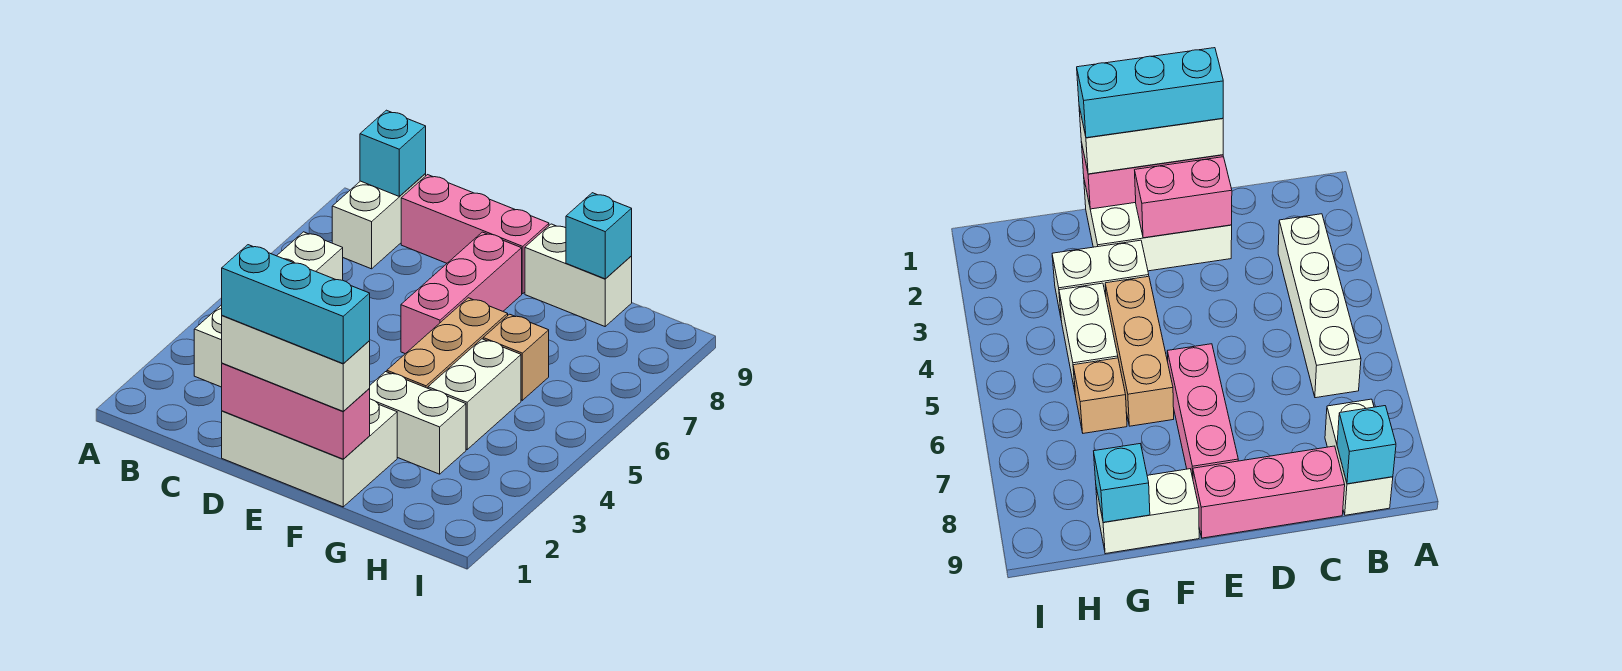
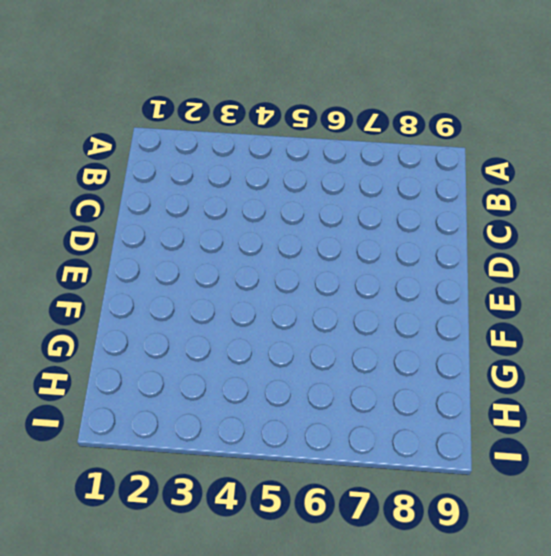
none -> white brick B3:B6 level 1
none -> white brick B8:B9 level 1
none -> pink brick C9:E9 level 1

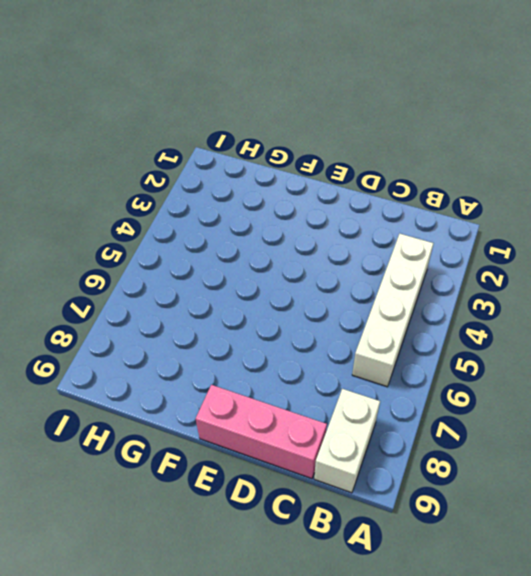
none -> white brick D1:F2 level 1
none -> pink brick E6:E8 level 1
none -> white brick F3:G3 level 1

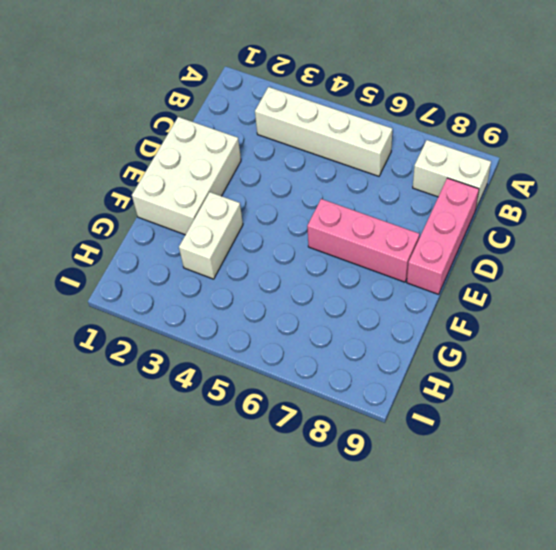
none -> tan brick F4:F6 level 1
none -> white brick F9:G9 level 1
none -> white brick G4:G5 level 1

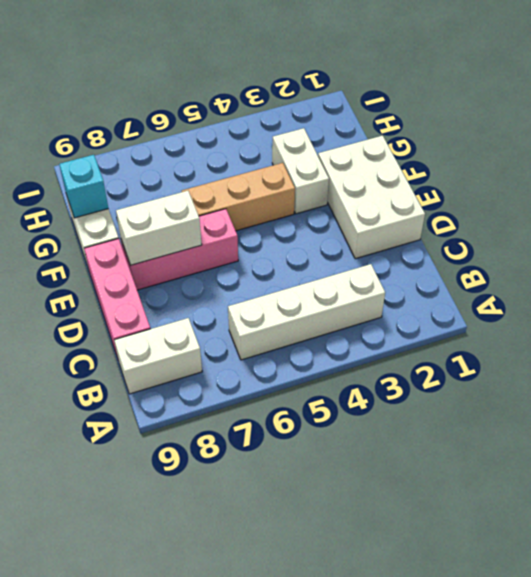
white brick E7:E8 level 2 -> white brick G4:G5 level 1
none -> tan brick G6 level 1
none -> cyan brick B9 level 2
none -> pink brick D1:F1 level 2

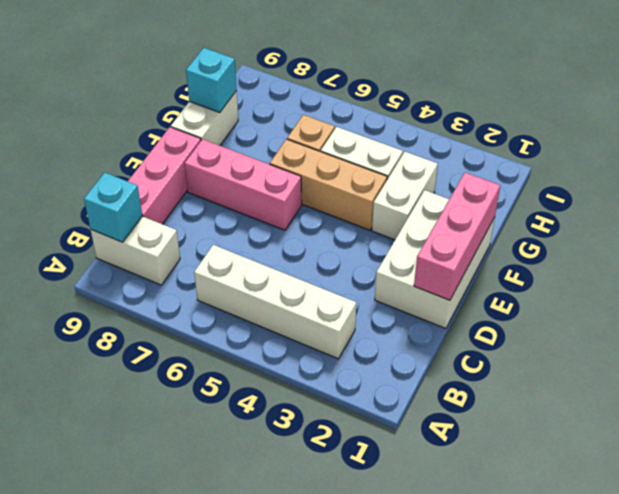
none -> pink brick D2:E2 level 2
none -> white brick D1:F1 level 3
none -> cyan brick D1:F1 level 4

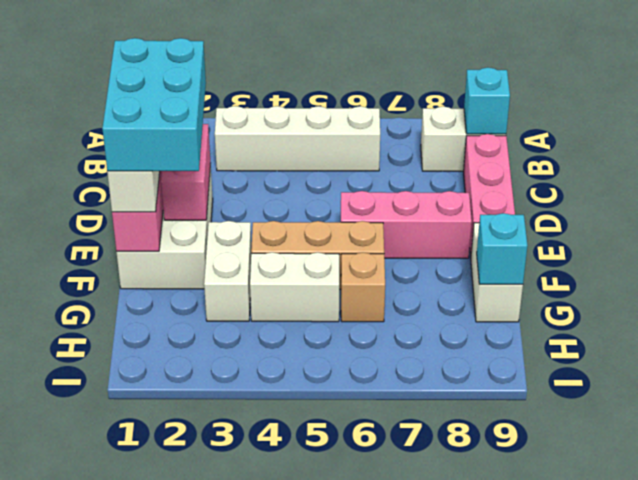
cyan brick D1:F2 level 4 -> cyan brick D1:F1 level 4

